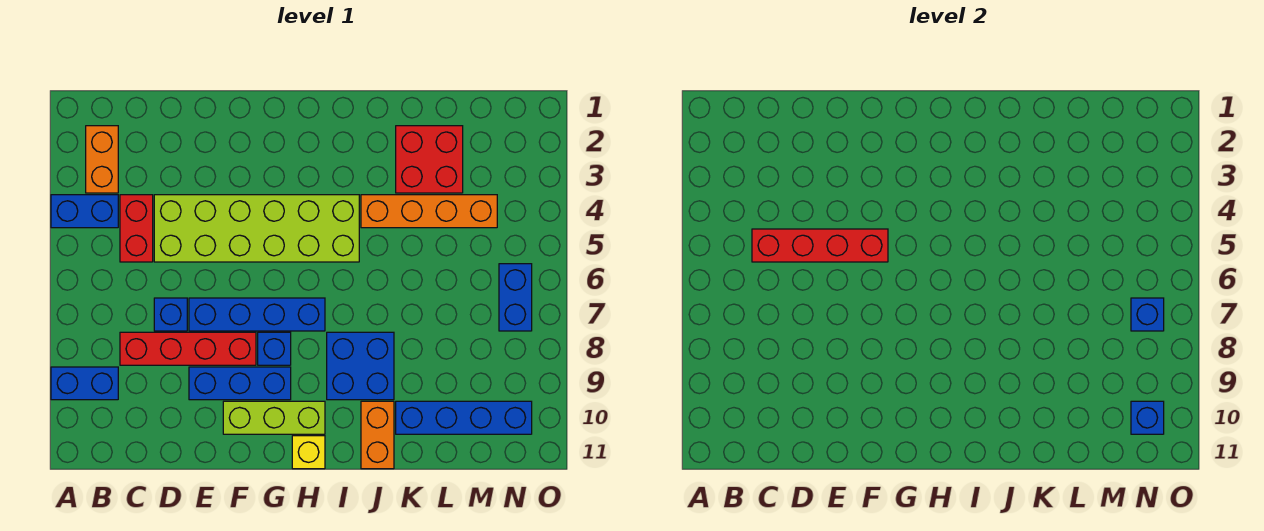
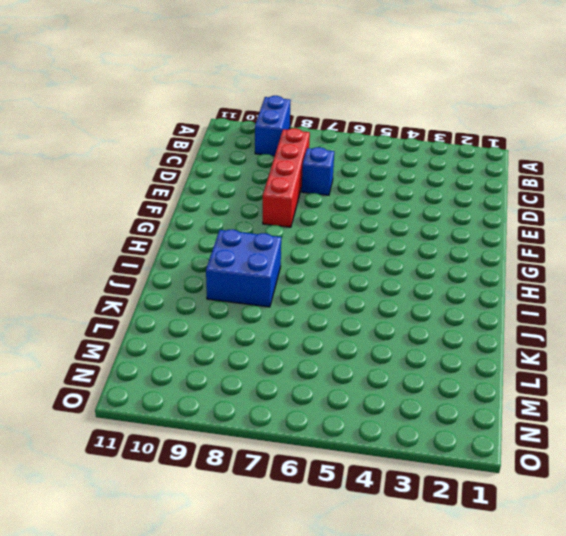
none -> blue brick A4:B4 level 1
none -> orange brick B2:B3 level 1
none -> red brick C4:C5 level 1

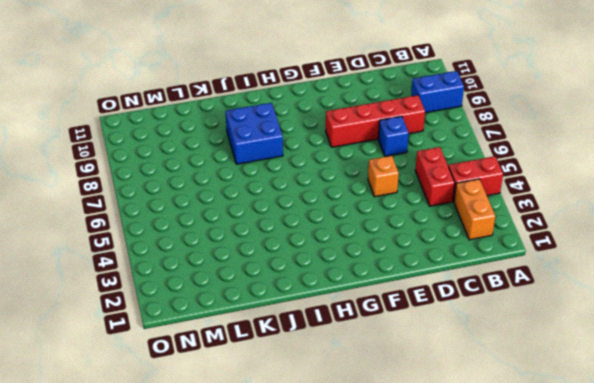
red brick A4:B4 level 1 -> blue brick A4:B4 level 1
orange brick E5 level 1 -> lime brick D4:I5 level 1
none -> blue brick E7:H7 level 1
none -> blue brick E9:G9 level 1
none -> lime brick F10:H10 level 1

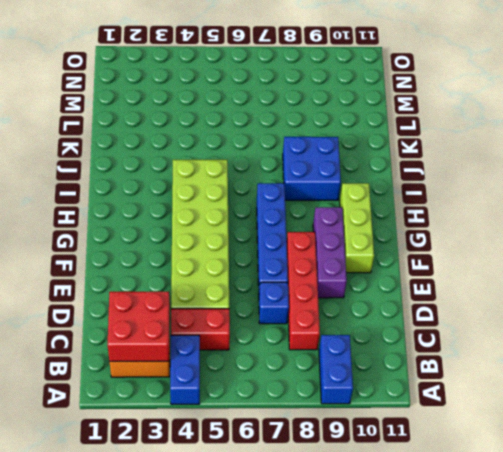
red brick B2:C3 level 2 -> red brick K2:L3 level 1
purple brick E9:G9 level 1 -> blue brick E9:G9 level 1
none -> blue brick G8 level 1
none -> yellow brick H11 level 1
none -> orange brick J4:M4 level 1

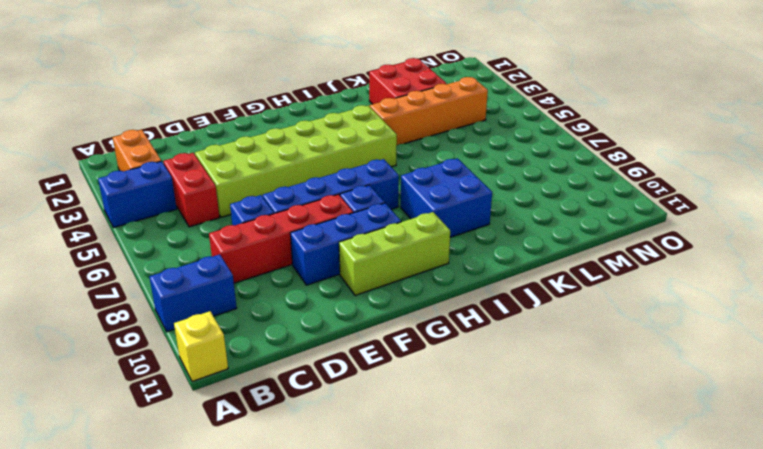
yellow brick A11 level 1 -> yellow brick H11 level 1
none -> orange brick J10:J11 level 1
none -> blue brick K10:N10 level 1
none -> blue brick N6:N7 level 1

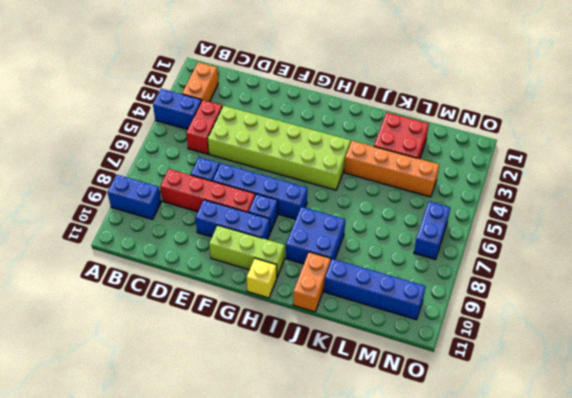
none -> red brick C5:F5 level 2
none -> blue brick N7 level 2
none -> blue brick N10 level 2

